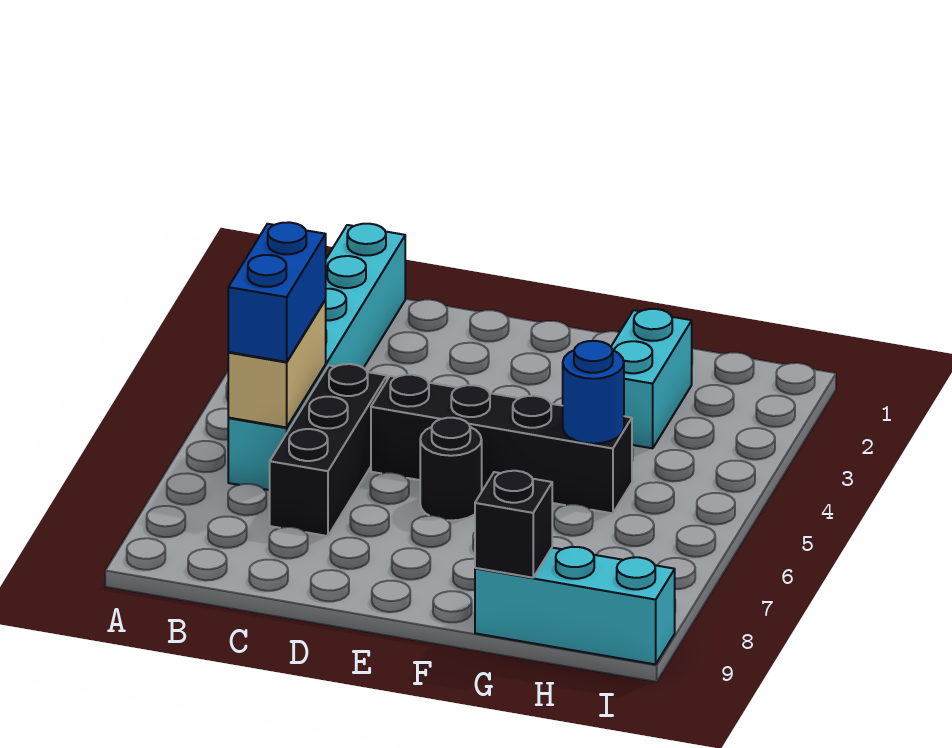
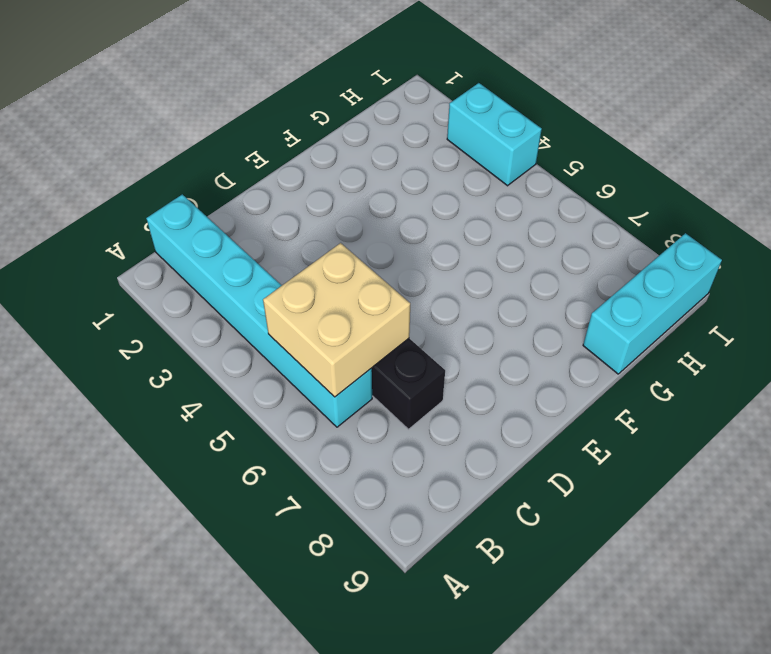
tan brick B5:C6 level 2 -> tan brick B5:B6 level 2
cyan brick I3:I4 level 1 -> cyan brick G2:G3 level 1
none -> black brick D5:G5 level 1
none -> black round brick E6 level 1

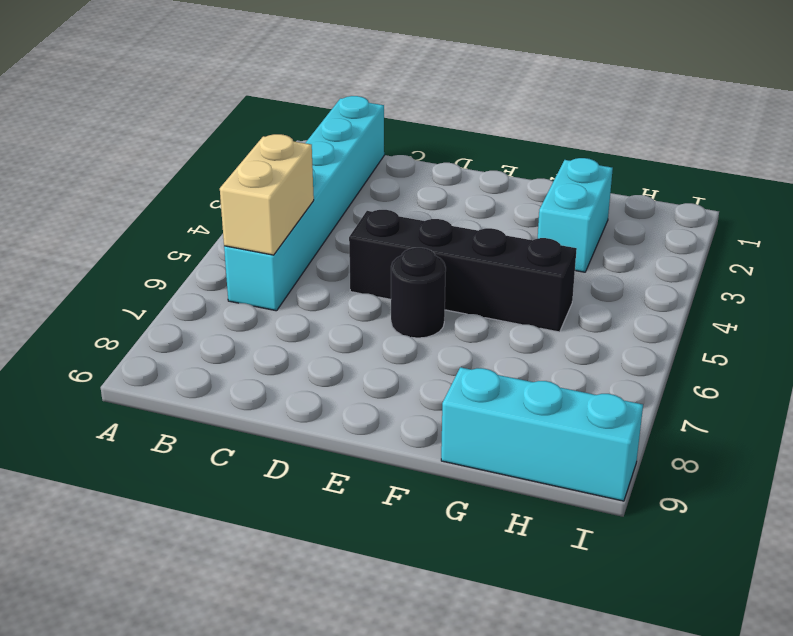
none -> black brick C5:C7 level 1
none -> blue round brick G5 level 2

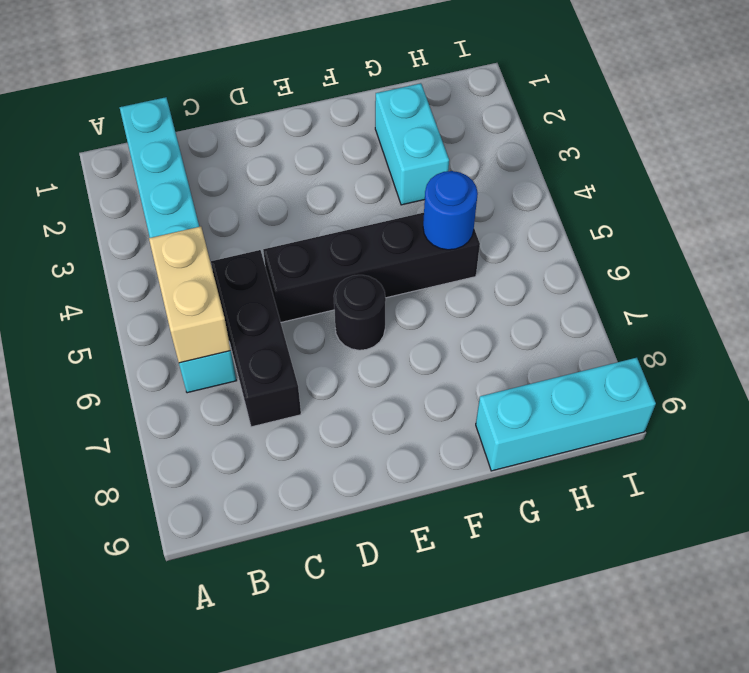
none -> black brick G9 level 2
none -> blue brick B5:B6 level 3

